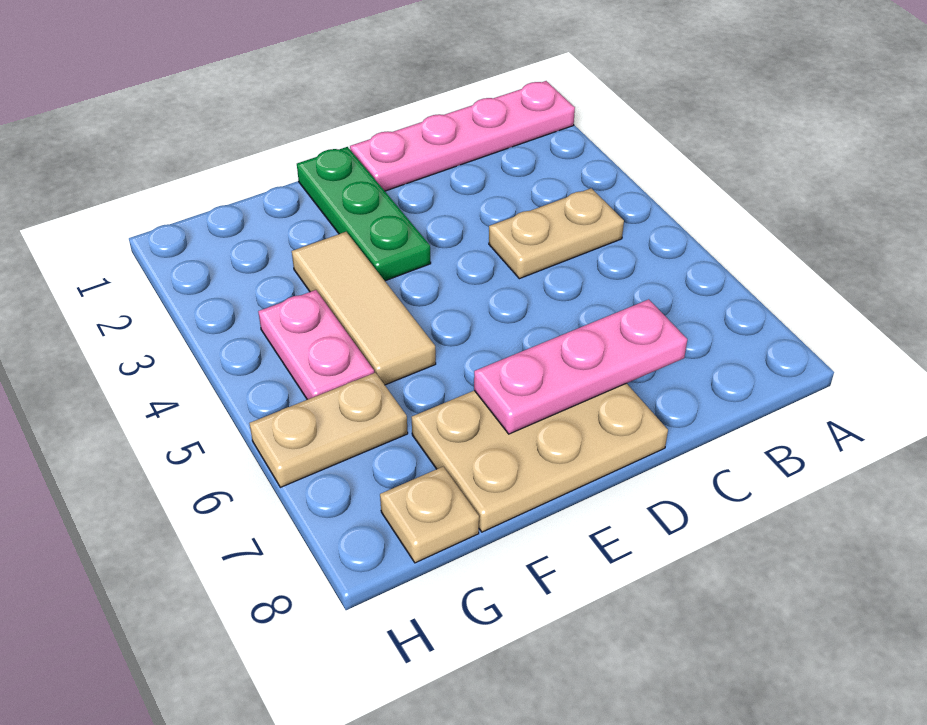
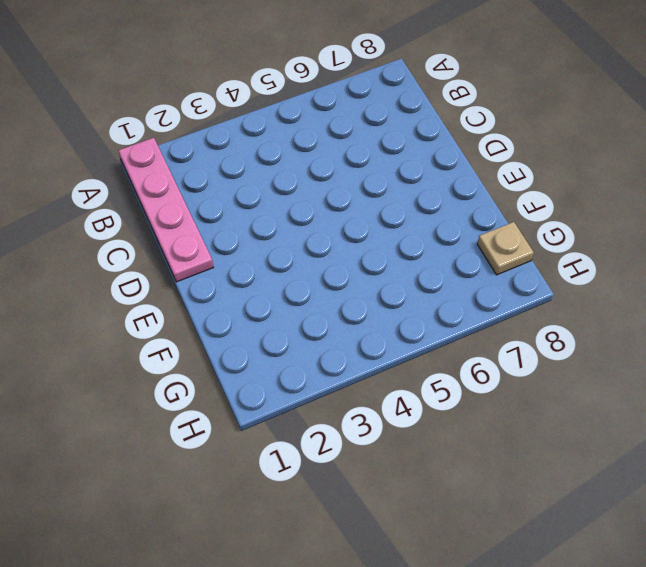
none -> tan plate B4:C4 level 1
none -> tan plate D7:F8 level 1

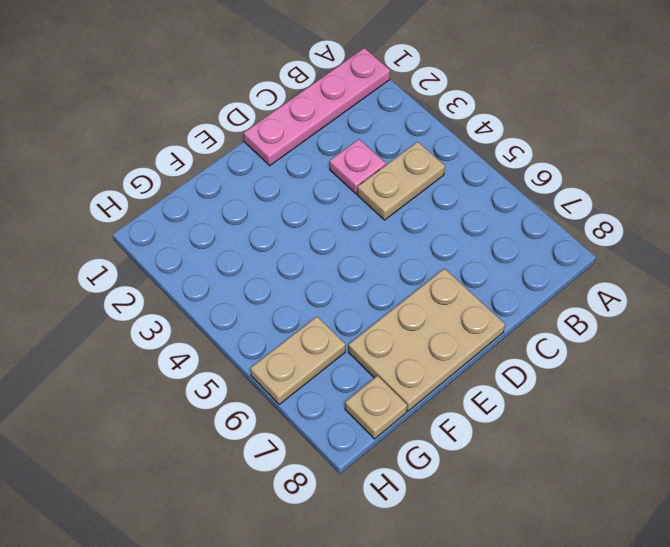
pink plate C3 level 1 -> none
none -> green plate E1:E3 level 1
none -> tan tile F3:F5 level 1

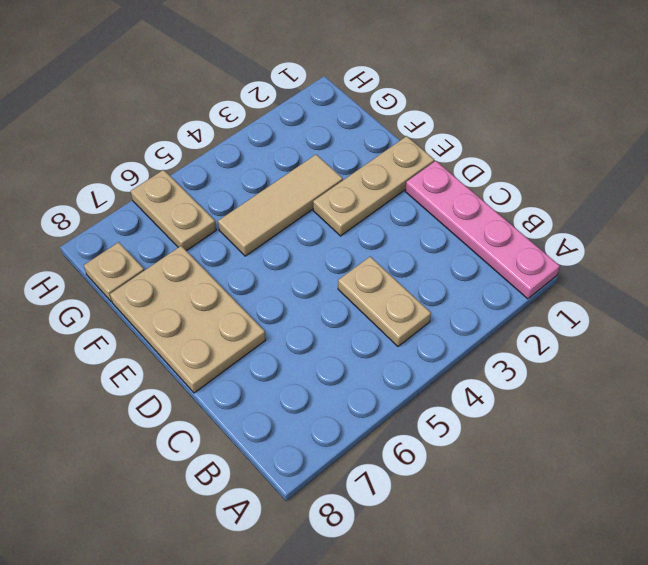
tan plate E1:E3 level 1 -> green plate E1:E3 level 1
none -> pink plate G4:G5 level 1
none -> pink plate C7:E7 level 2

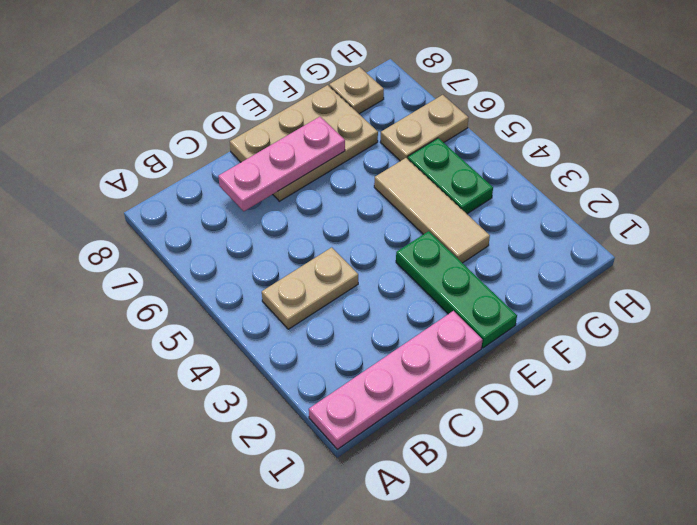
green plate G4:G5 level 1 -> pink plate G4:G5 level 1

